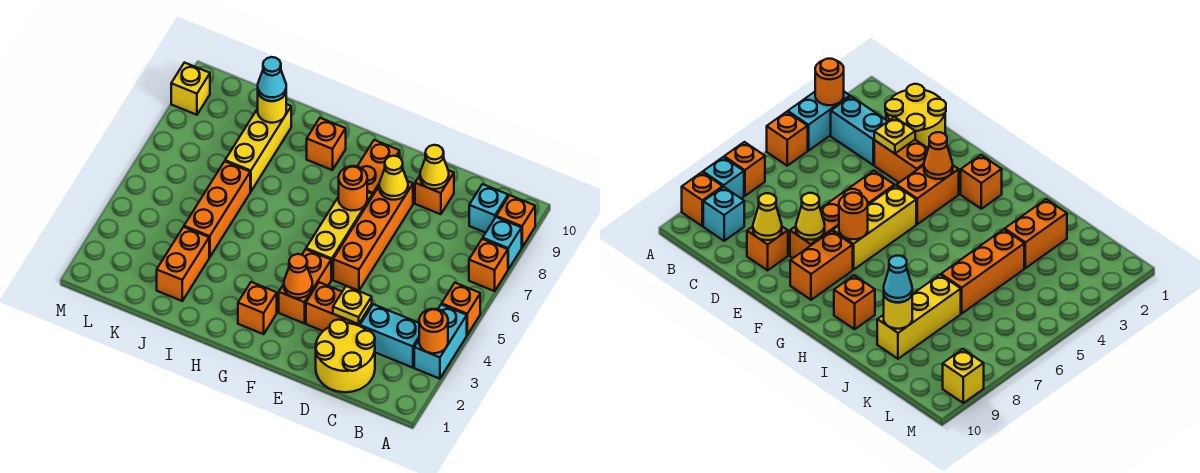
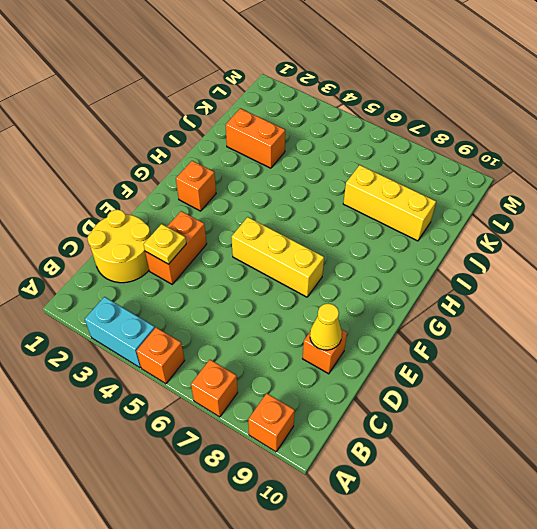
none -> cyan brick A8 level 1
none -> cyan brick B3:C3 level 1
none -> cyan brick B9 level 1

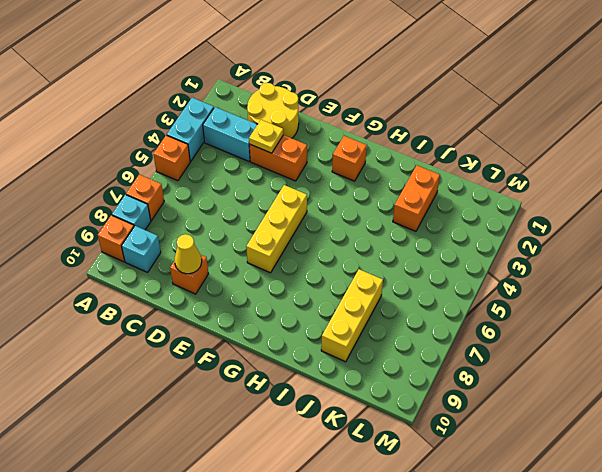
none -> orange brick E5:E8 level 1
none -> orange brick F3:F4 level 1
none -> orange brick F8:F9 level 1

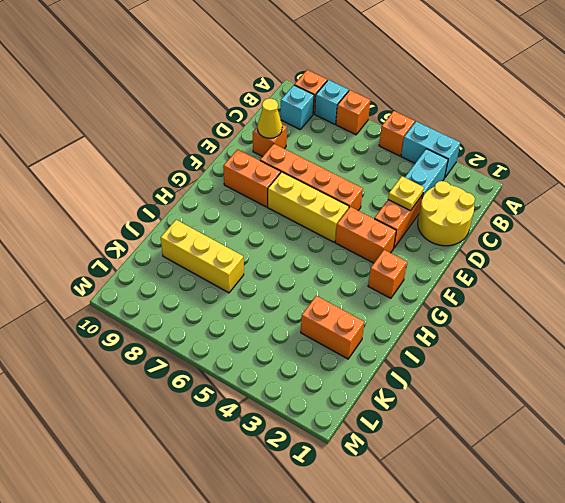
none -> orange brick H9 level 1
none -> orange brick J4:J6 level 1
none -> yellow brick M9 level 1

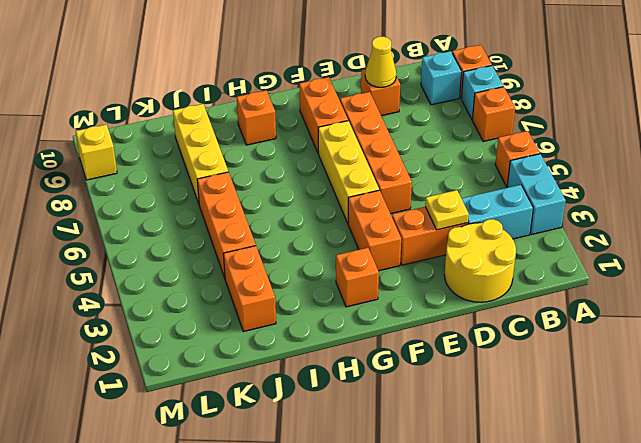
none -> orange round brick A3 level 2
none -> yellow cone E8 level 2
none -> orange cone F3 level 2

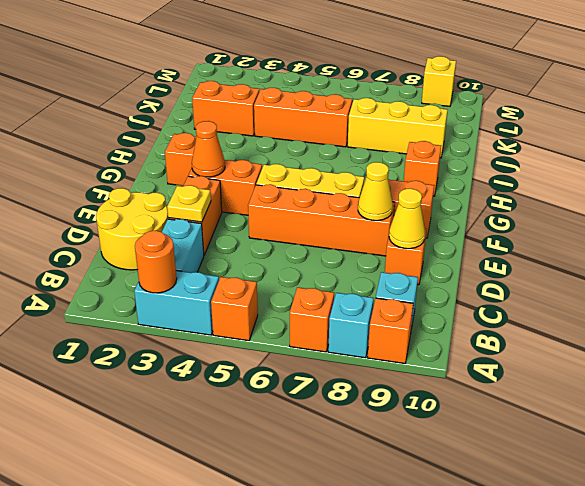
none -> orange round brick F7 level 2
none -> yellow round brick J9 level 2
none -> cyan cone J9 level 3

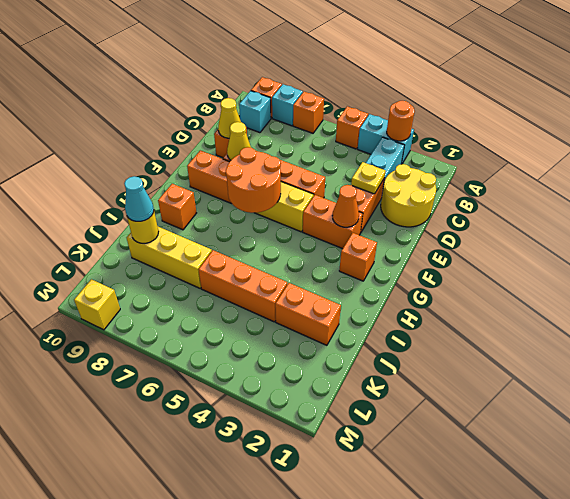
orange round brick F6:G7 level 2 -> orange round brick F7 level 2

